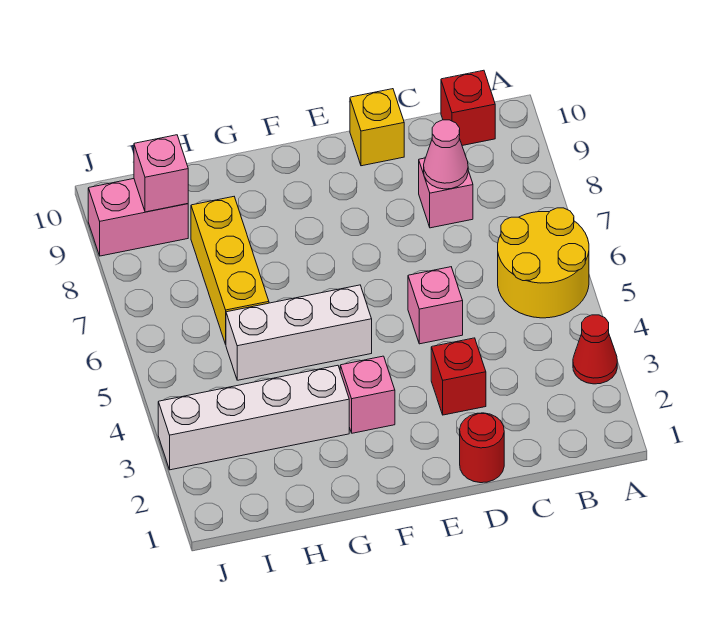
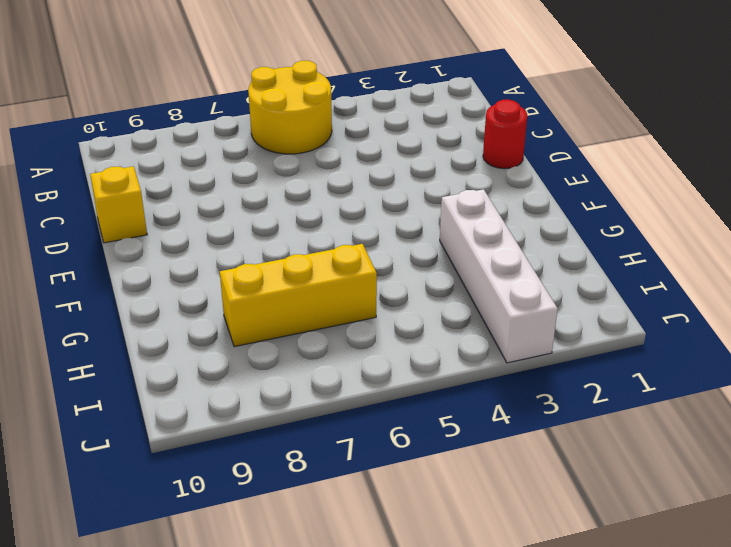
none -> red cone A3 level 1
none -> red brick B10 level 1
none -> pink brick C8 level 1

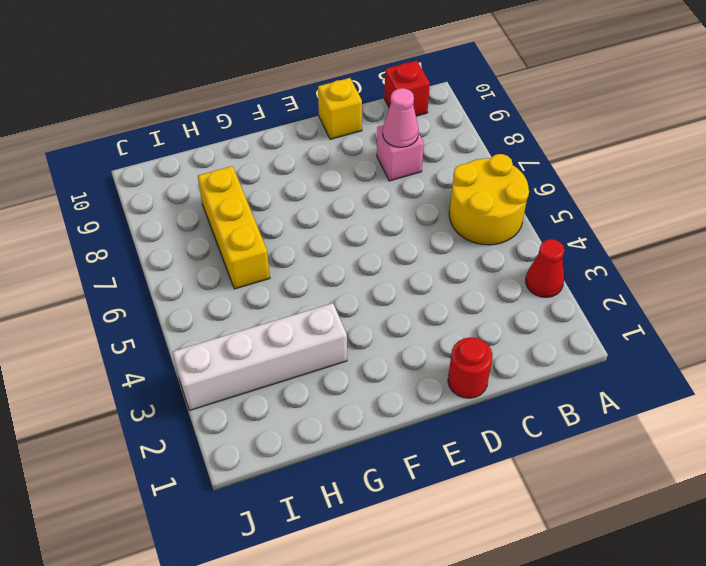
none -> red brick D3 level 1
none -> pink brick D5 level 1
none -> pink brick F3 level 1

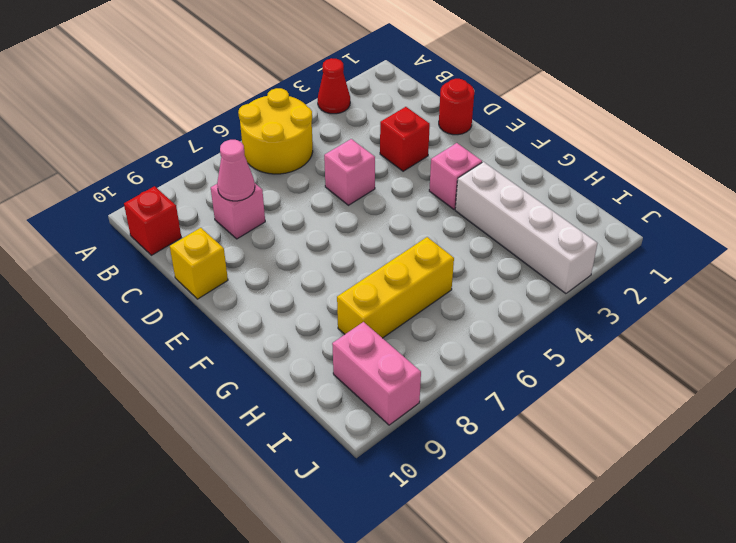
none -> white brick F5:H5 level 1
none -> pink brick I9 level 2

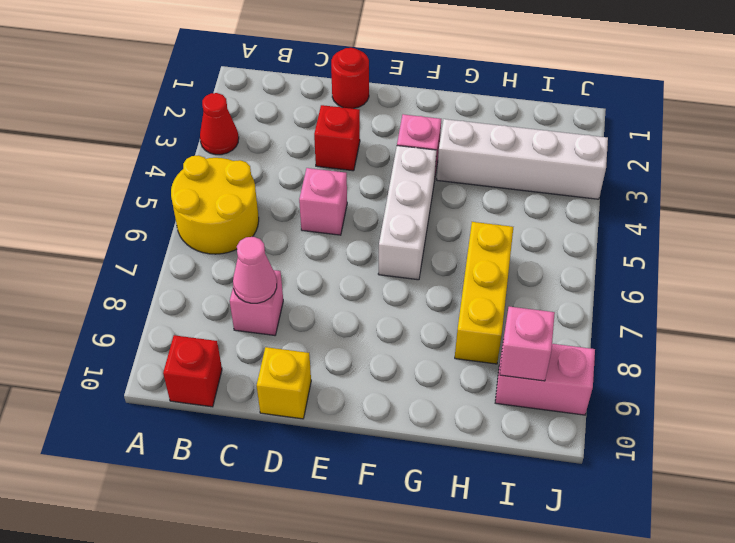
white brick F4:F6 level 1 -> white brick F5:H5 level 1

